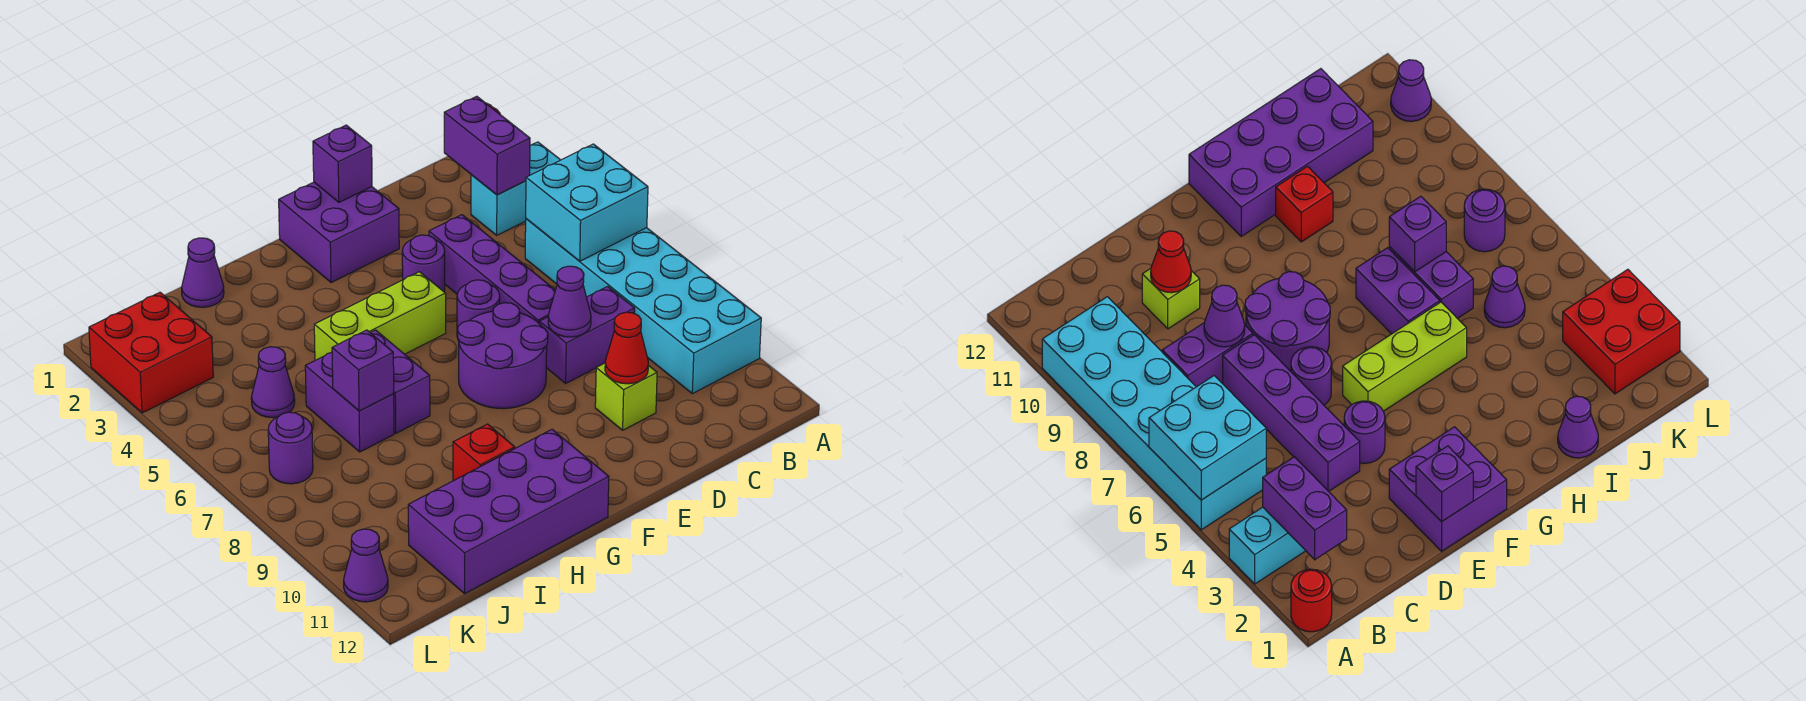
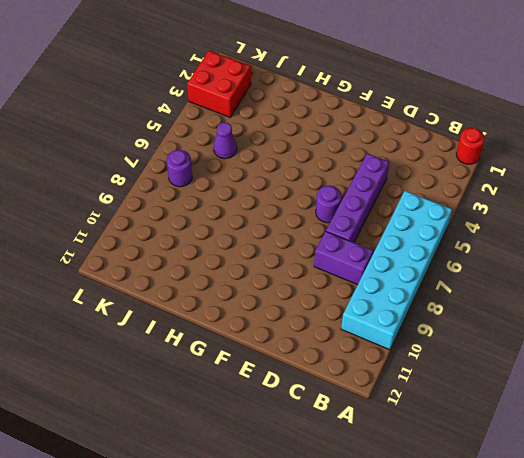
none -> cyan brick A3:B3 level 1
none -> lime brick D10 level 1
none -> purple brick E1:F2 level 1

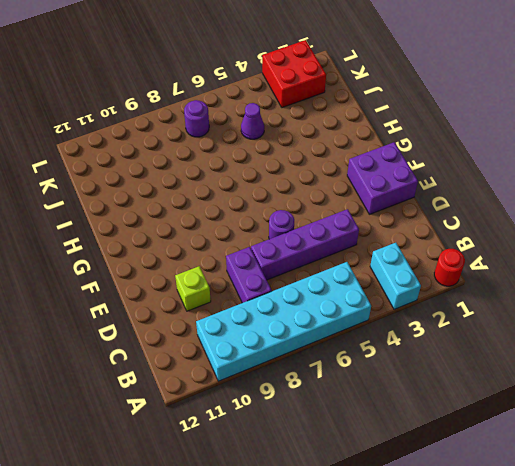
none -> purple round brick E4 level 1
none -> purple round brick E7:F8 level 1
none -> lime brick F5:H5 level 1

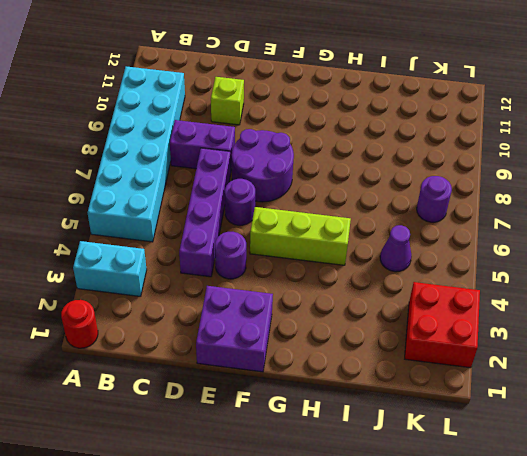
none -> purple brick G11:J12 level 1
none -> purple brick H6:H7 level 1
none -> red brick H10 level 1

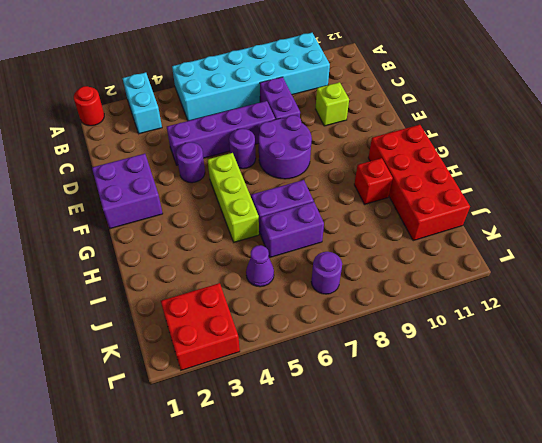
red brick G11:J12 level 1 -> purple brick G11:J12 level 1
none -> purple cone I1 level 1
none -> purple cone L11 level 1
none -> cyan brick A5:B6 level 2

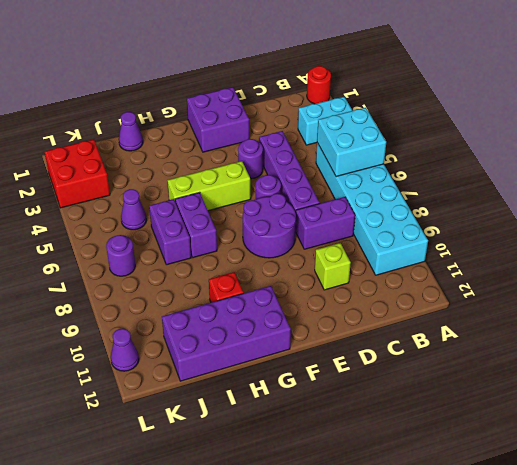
none -> purple brick B2:B3 level 2
none -> purple cone D8 level 2
none -> red cone D10 level 2

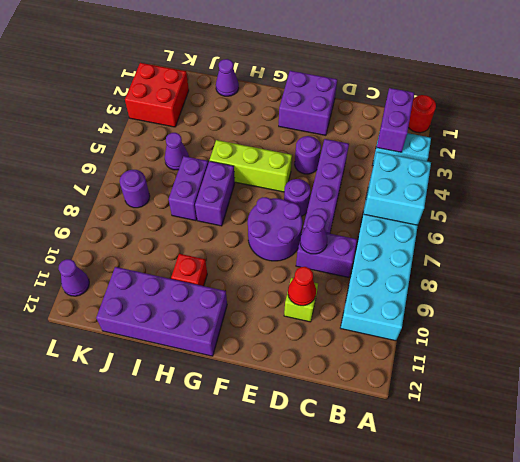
none -> purple brick E1 level 2
none -> purple brick I7 level 2

